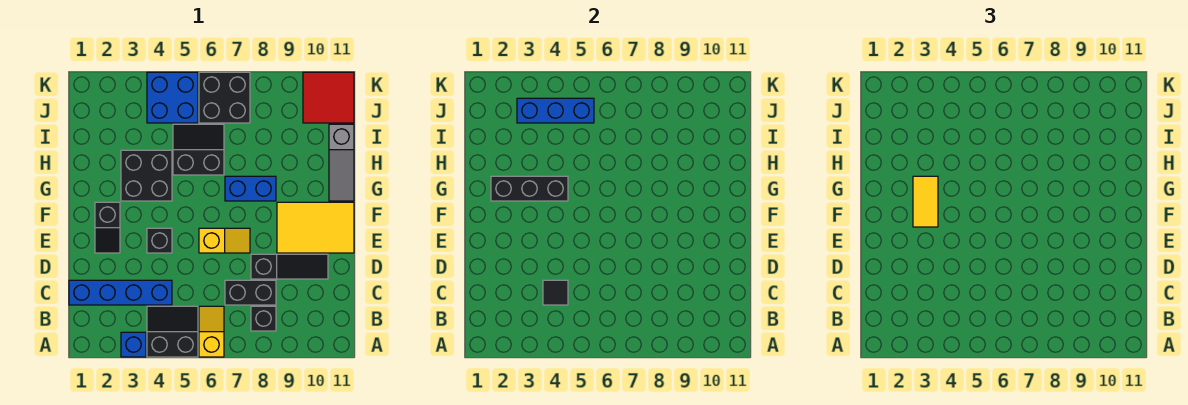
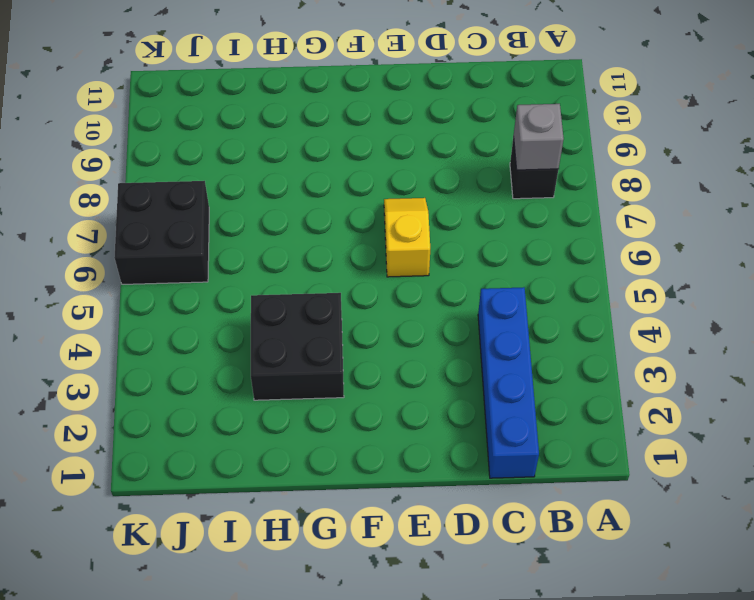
grey brick B8 level 2 -> none
none -> blue brick A3 level 1
none -> black slope A4:B5 level 1 top A
none -> yellow slope A6:B6 level 1 top A

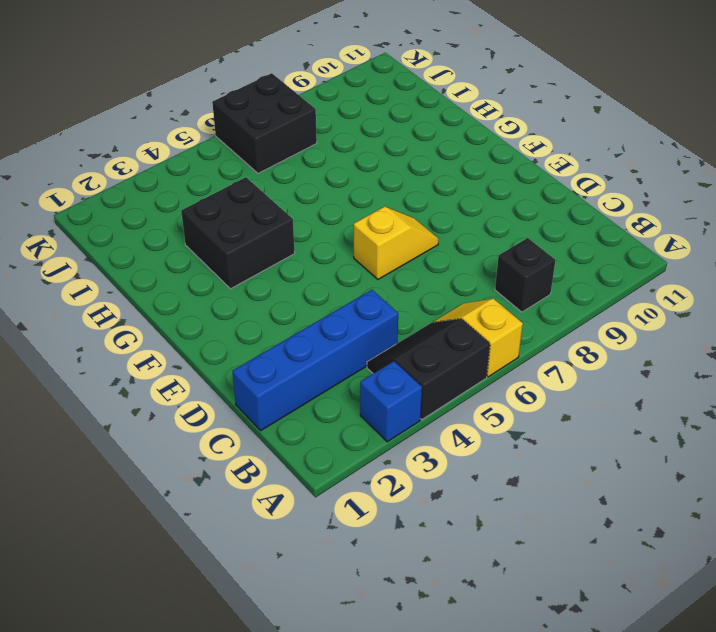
none -> black brick C7:C8 level 1
none -> black slope D8:D10 level 1 top 8
none -> black slope E2:F2 level 1 top F

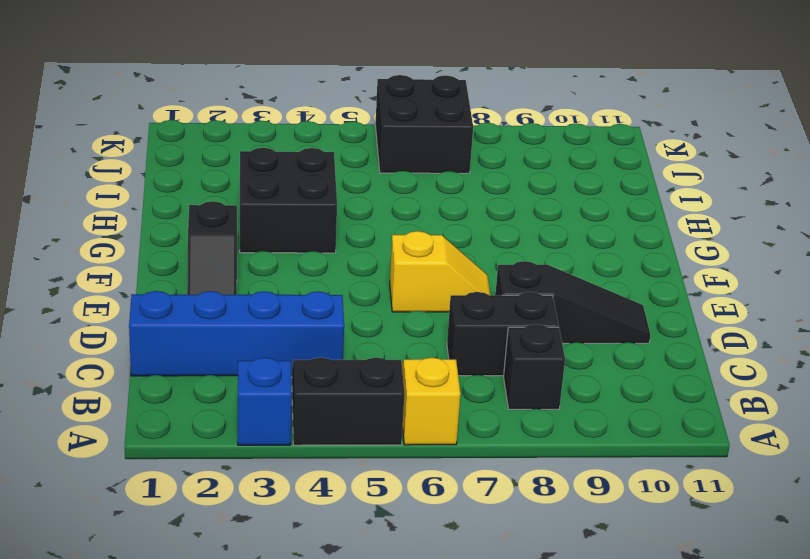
none -> black brick E4 level 1
none -> yellow tile E9:F11 level 1
none -> blue brick G7:G8 level 1

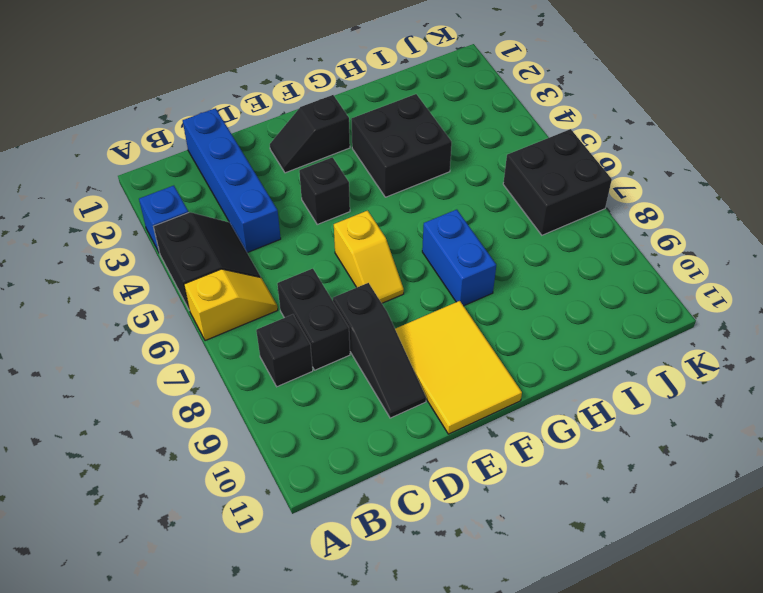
none -> grey slope G11:I11 level 1 top I
none -> black slope H5:I6 level 1 top H
none -> blue brick J4:K5 level 1

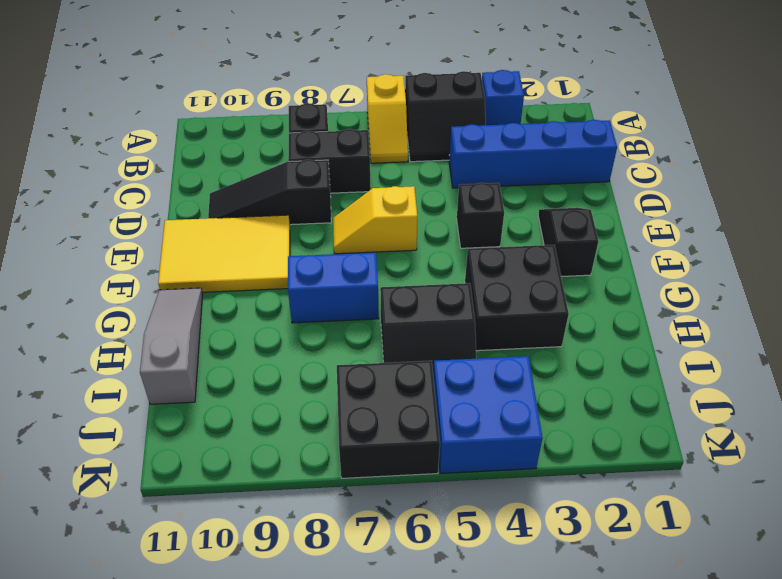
none -> red tile J10:K11 level 1
none -> black tile C4 level 2
none -> black brick G2:G4 level 2

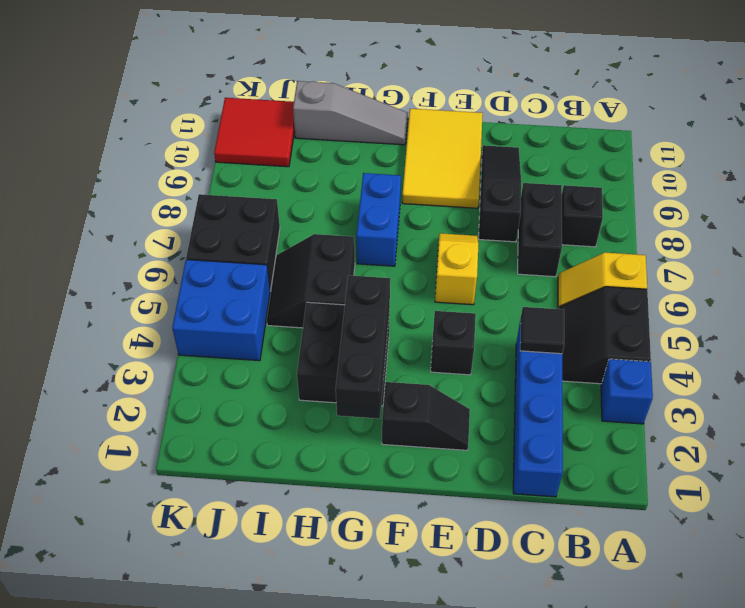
none -> blue brick J3:J5 level 2
none -> yellow tile F3:G3 level 3

